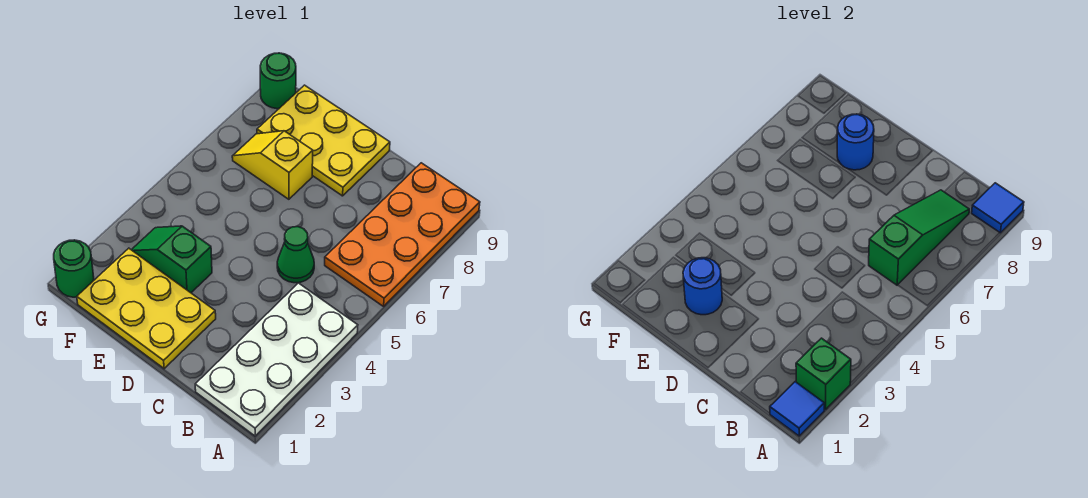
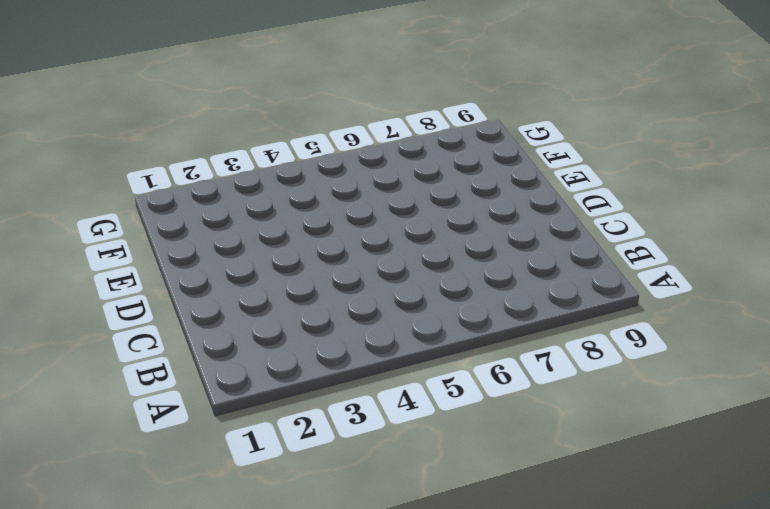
none -> white plate A1:B4 level 1
none -> orange plate A6:B9 level 1
none -> green cone C5 level 1

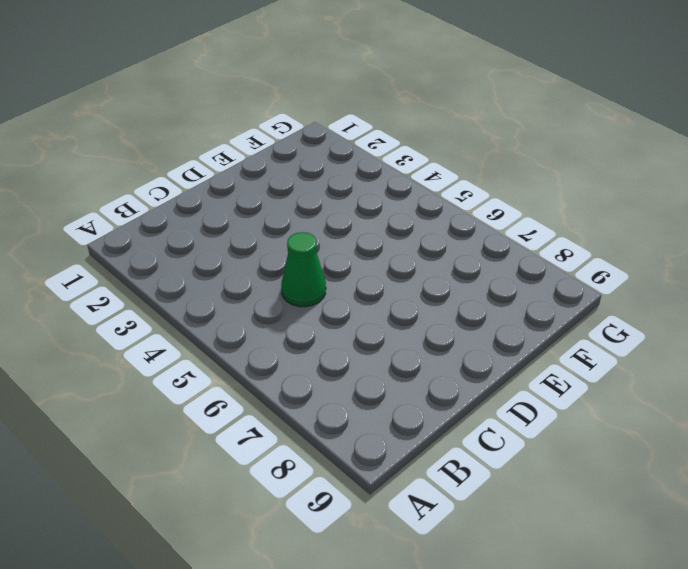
none -> white plate A1:B4 level 1
none -> orange plate A6:B9 level 1
none -> yellow plate D1:F2 level 1

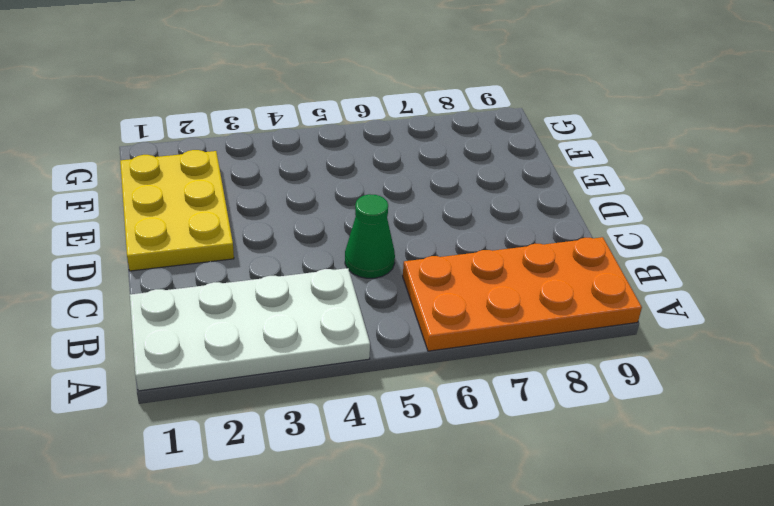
none -> yellow plate D8:F9 level 1
none -> green slope E3:F3 level 1 top E
none -> yellow slope E7:F7 level 1 top E

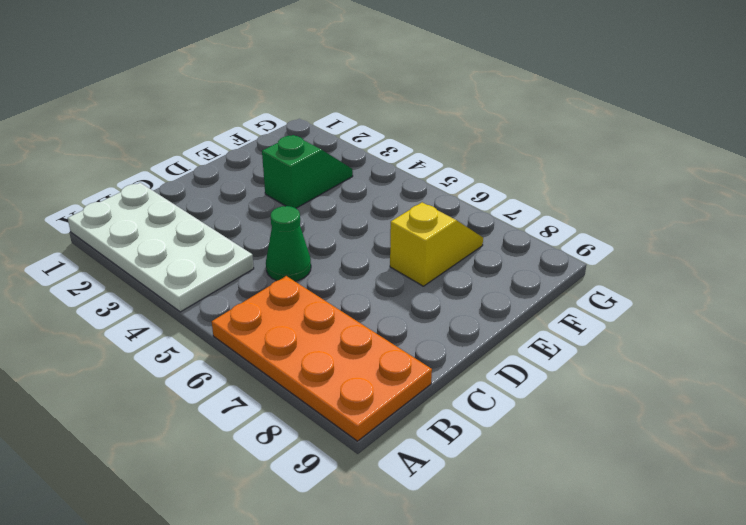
none -> yellow plate D1:F2 level 1
none -> yellow plate D8:F9 level 1
none -> green round brick G1 level 1

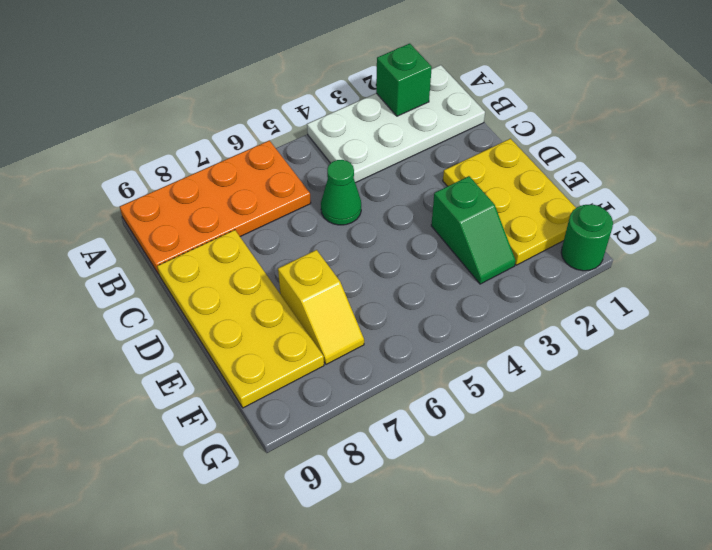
yellow plate C8:F9 level 1 -> yellow plate D8:F9 level 1
none -> green round brick G9 level 1
none -> blue tile A1 level 2
none -> blue tile A9 level 2

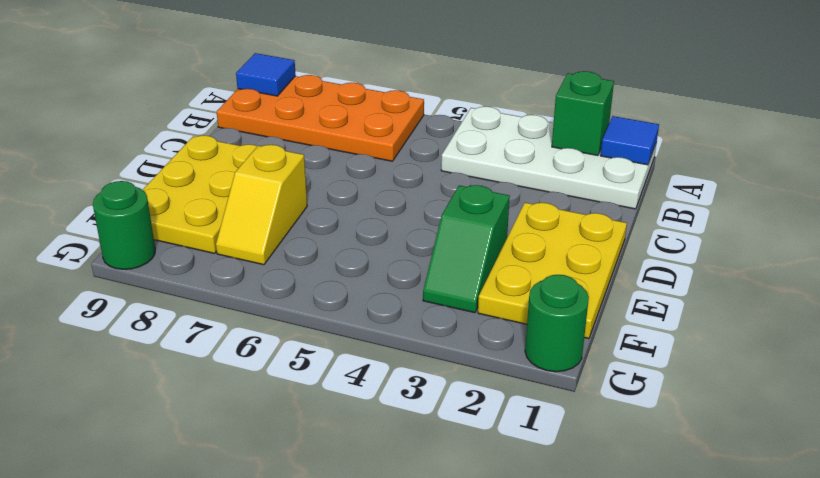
none -> green cone C5 level 1
none -> green slope B6:B8 level 2 top 6
none -> blue round brick E2 level 2

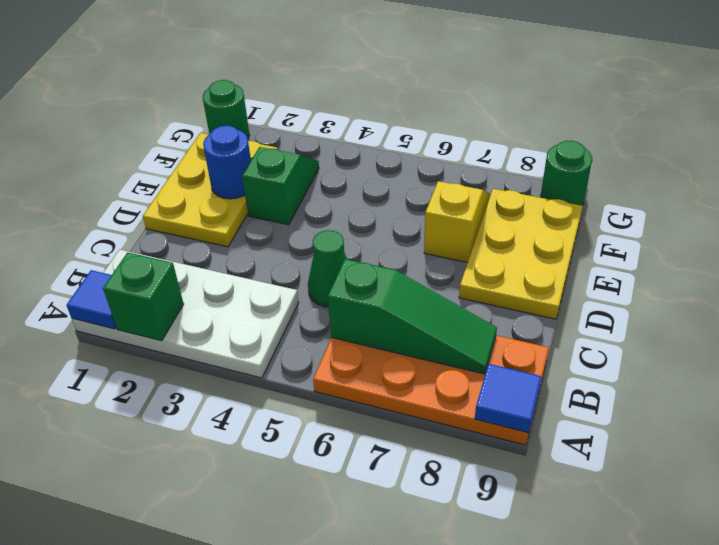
none -> blue round brick E8 level 2

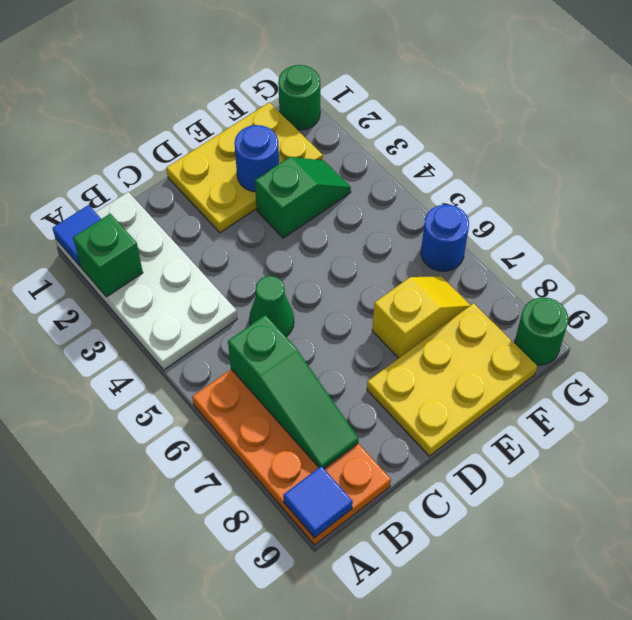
blue round brick G6 level 1 -> blue round brick E8 level 2

